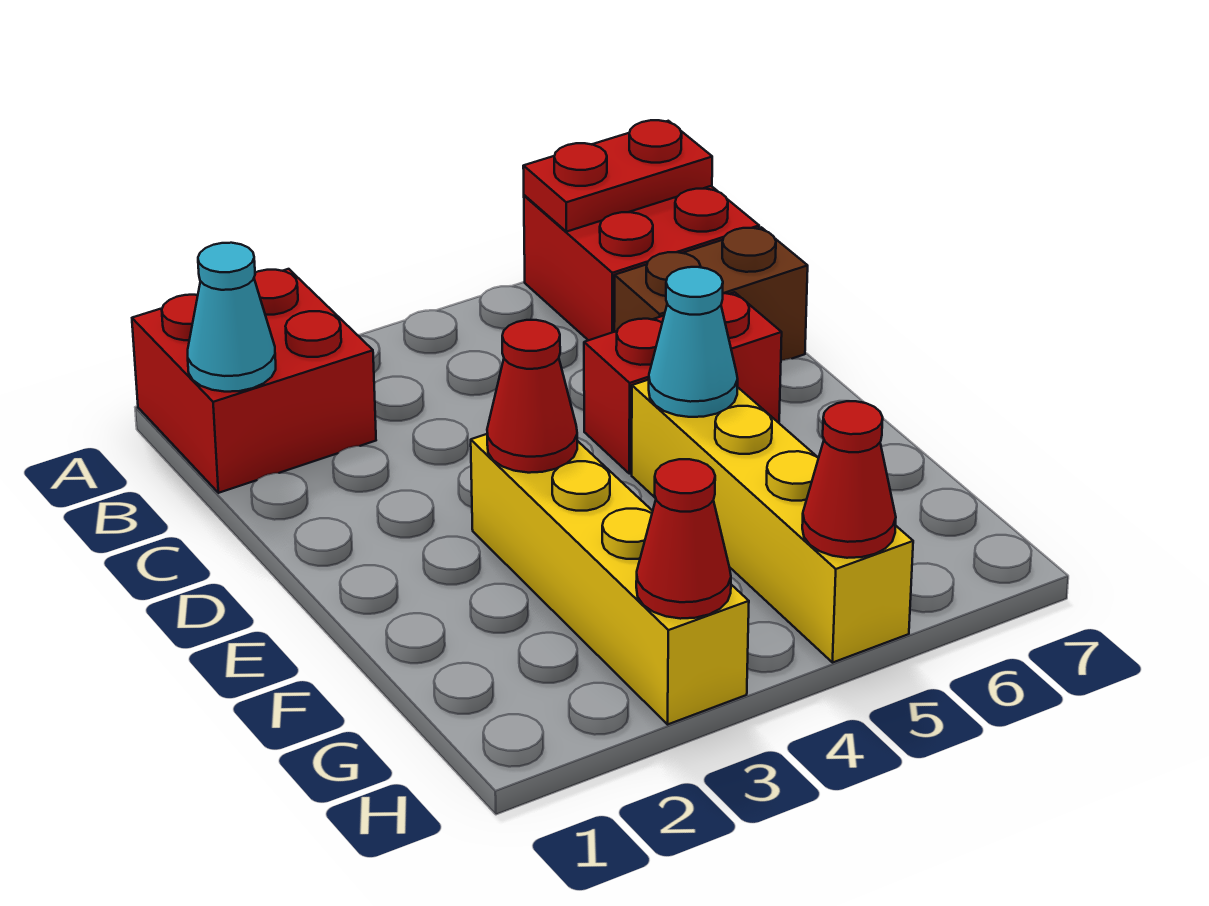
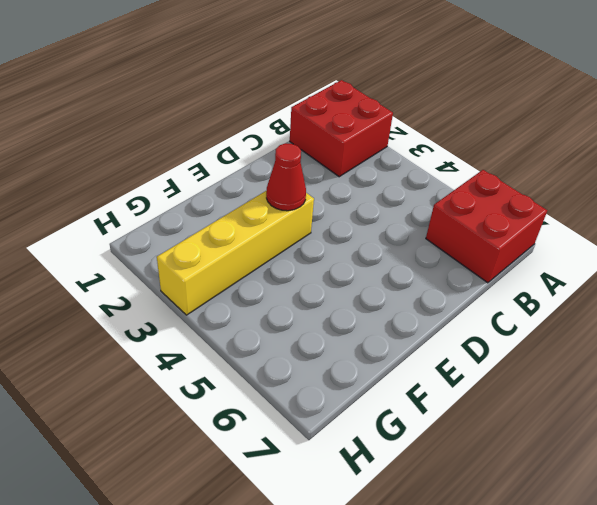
none -> brown brick C6:C7 level 1
none -> red brick D5:D6 level 1
none -> yellow brick E5:H5 level 1

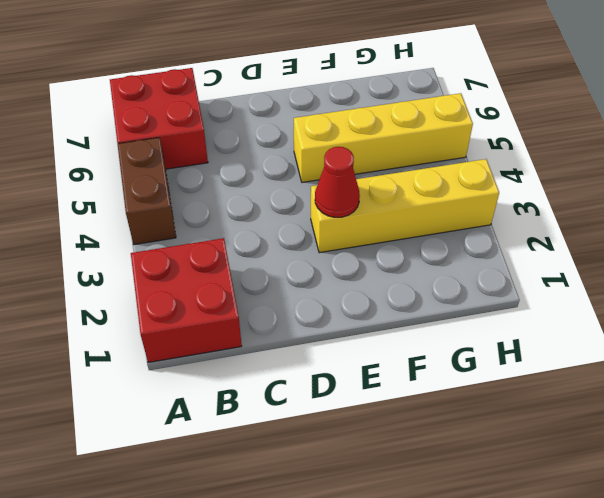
brown brick A4:A5 level 1 -> brown brick C6:C7 level 1
none -> red brick D5:D6 level 1
none -> red plate A6:A7 level 2
none -> cyan cone B1 level 2

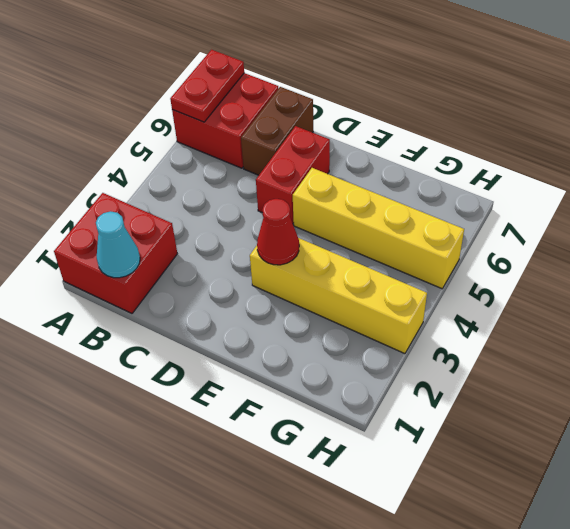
none -> cyan cone E5 level 2
none -> red cone H3 level 2
none -> red cone H5 level 2

